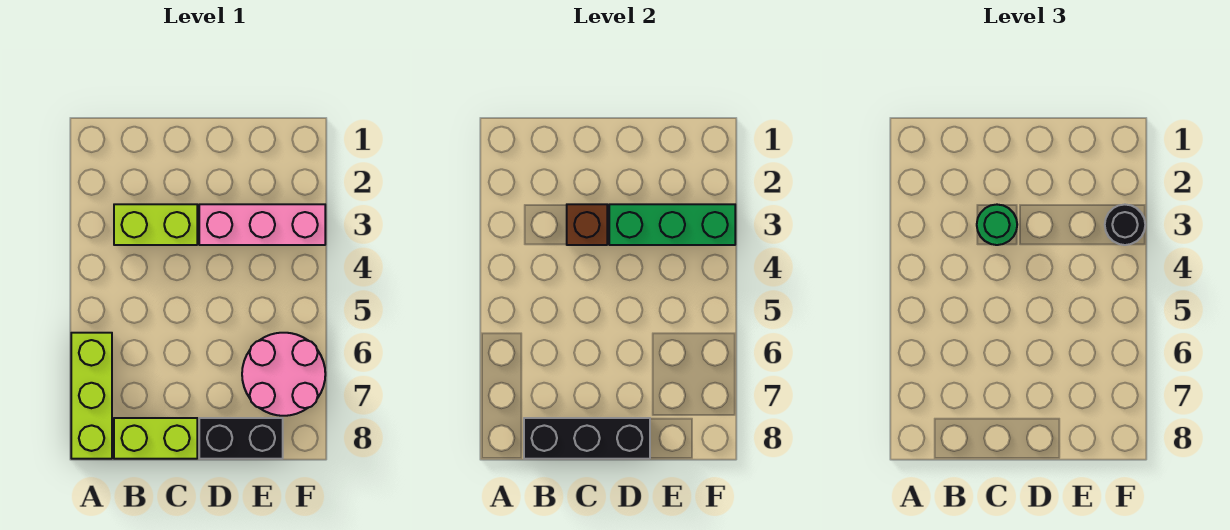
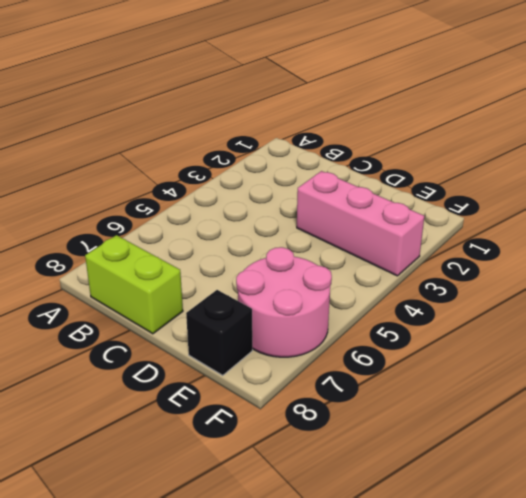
black brick E8 level 1 -> black brick D8:E8 level 1
none -> lime brick A6:A8 level 1
none -> lime brick B3:C3 level 1

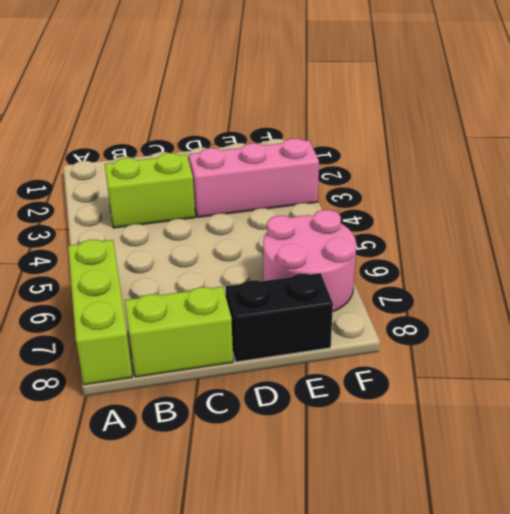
none -> black brick B8:D8 level 2
none -> brown brick C3 level 2

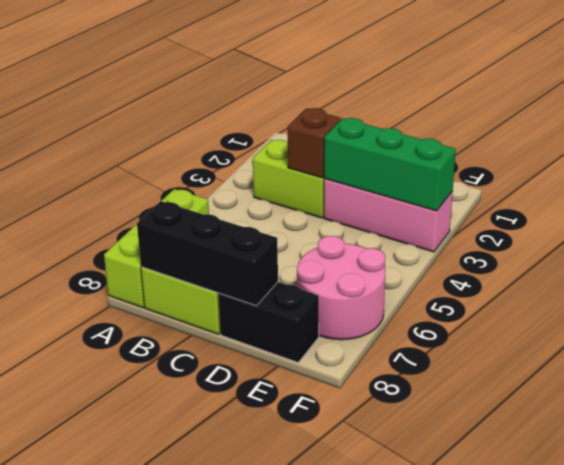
none -> green round brick C3 level 3
none -> black round brick F3 level 3

